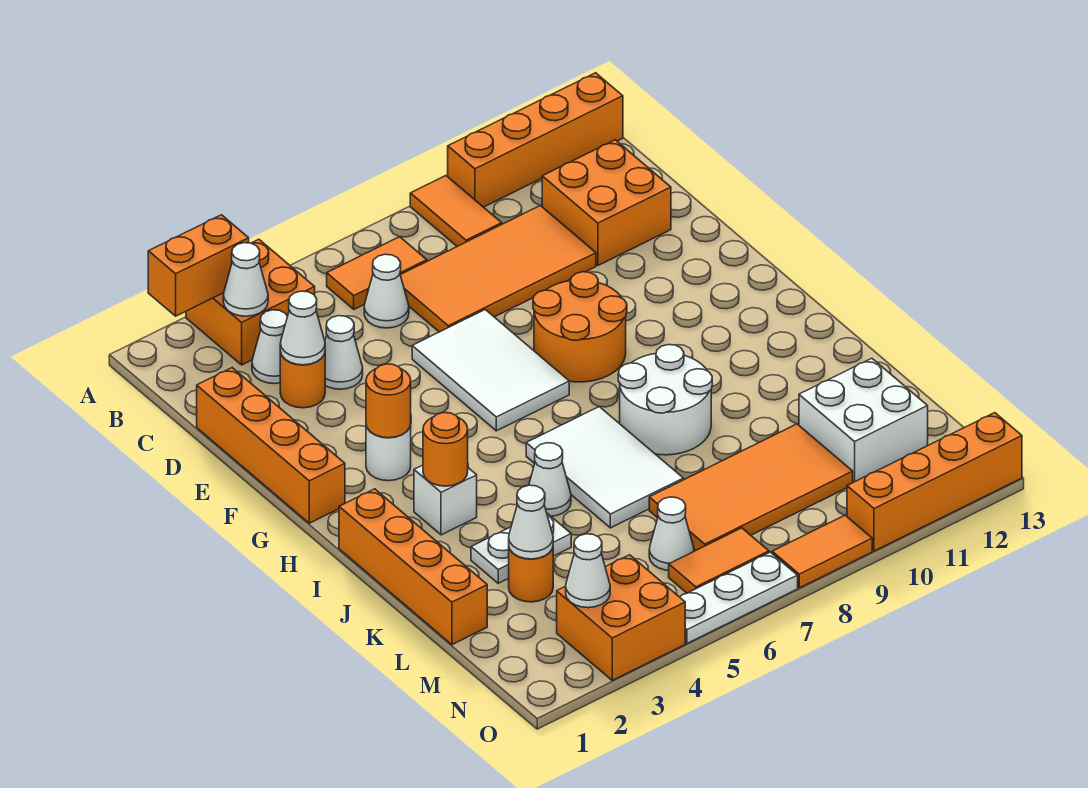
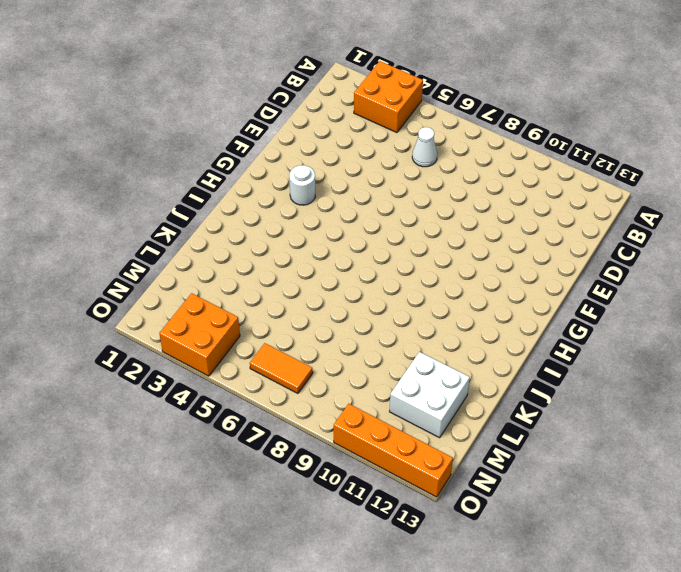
none -> orange tile A9:B9 level 1
none -> orange brick A10:A13 level 1
none -> orange tile B6:B7 level 1
none -> white cone C3 level 1

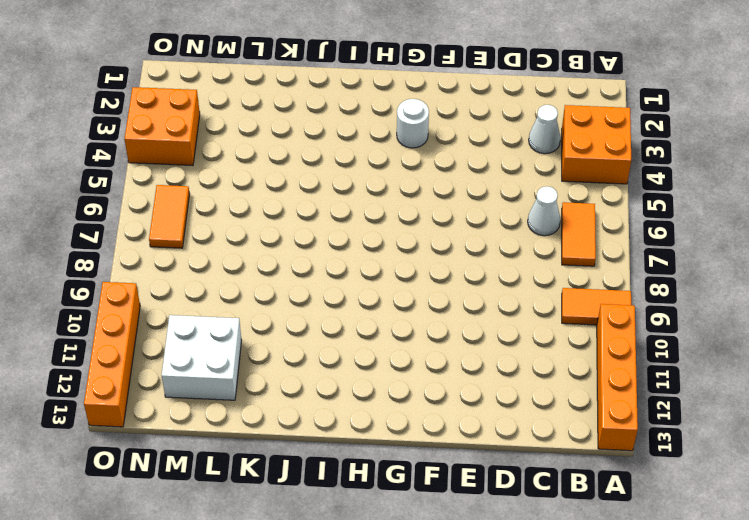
none -> orange tile C7:D10 level 1
none -> orange brick C11:D12 level 1
none -> orange brick D1:G1 level 1
none -> orange round brick D3 level 1

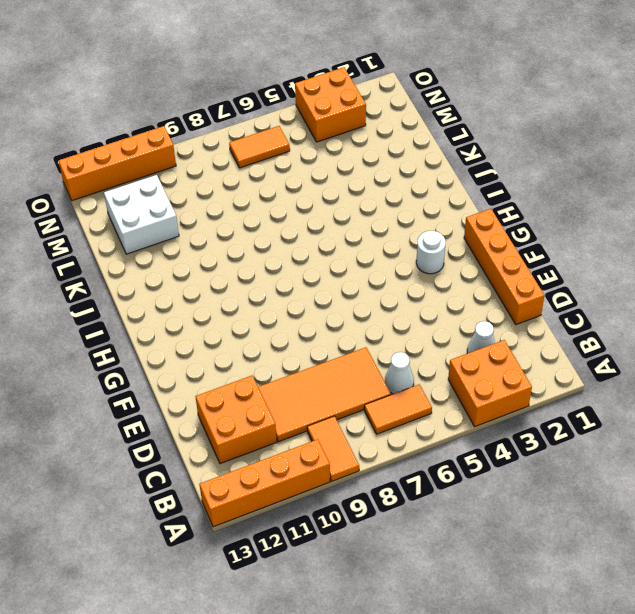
none -> orange round brick D3 level 1
none -> white cone D4 level 1
none -> white tile E6:G7 level 1
none -> orange round brick F8:G9 level 1

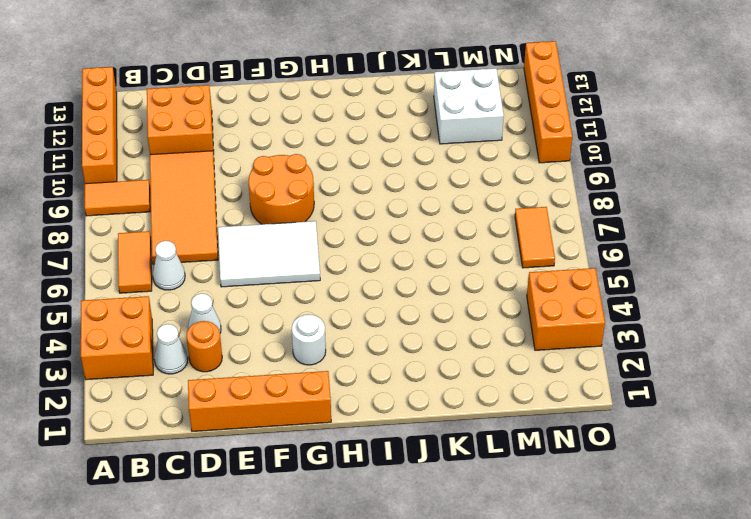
none -> orange brick I1:L1 level 1
none -> white brick I3 level 1
none -> white tile I6:K7 level 1
none -> white round brick I8:J9 level 1

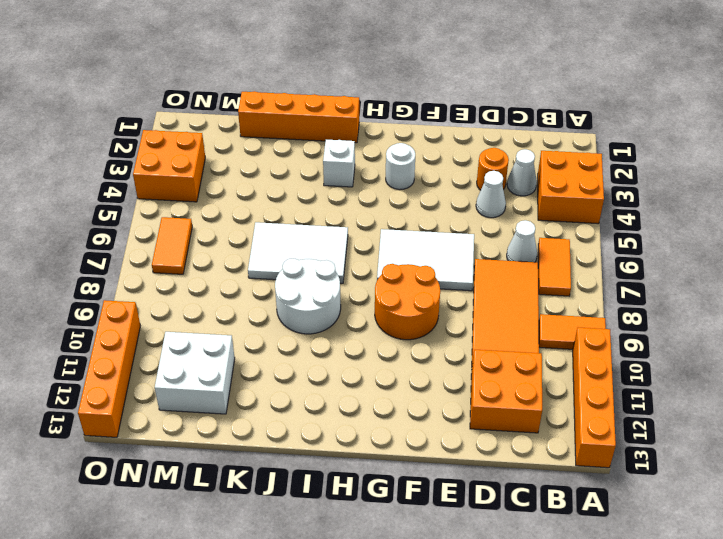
none -> orange brick D1:G1 level 1
none -> white cone J5 level 1
none -> white plate K3:K4 level 1
none -> orange round brick L3 level 1

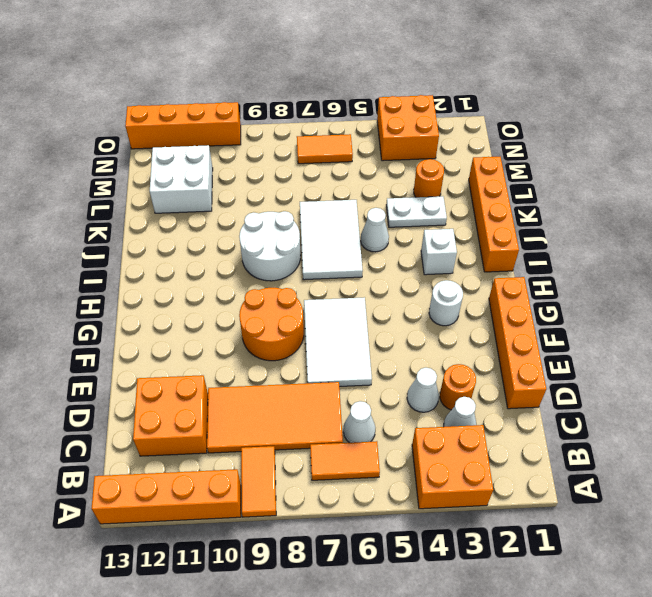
none -> orange tile L7:M10 level 1
none -> white cone M6 level 1
none -> white plate O5:O7 level 1
none -> orange tile O8:O9 level 1

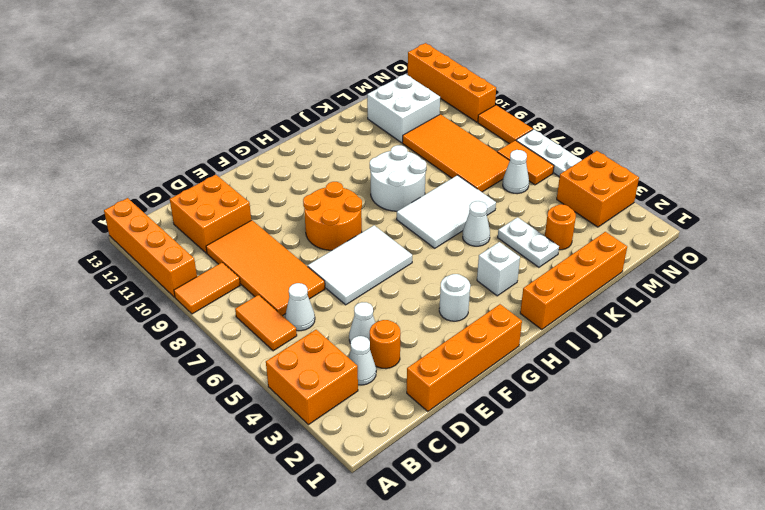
none -> orange brick A2:A3 level 2
none -> white cone B3 level 2
none -> white cone D3 level 2
none -> orange round brick G3 level 2

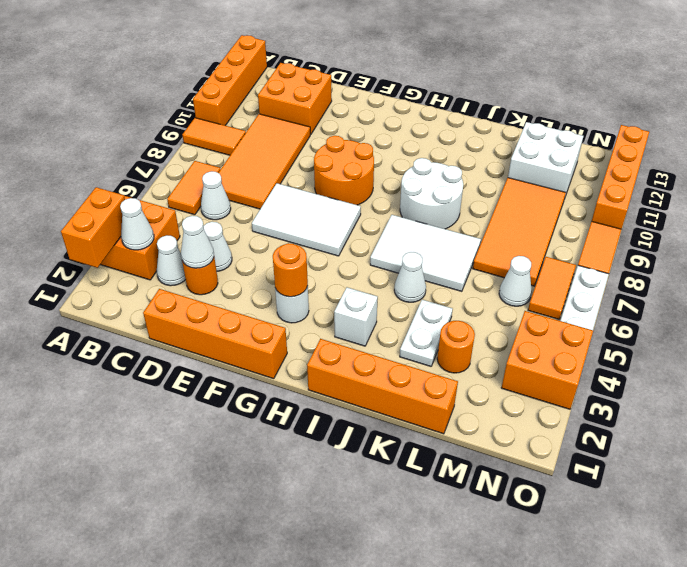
none -> orange round brick I3 level 2
none -> white cone L3 level 2
none -> white cone N3 level 2

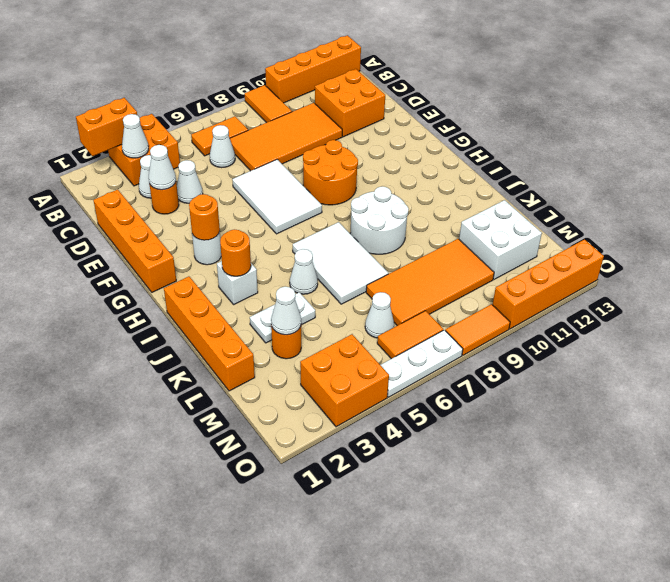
none -> white cone N3 level 2

